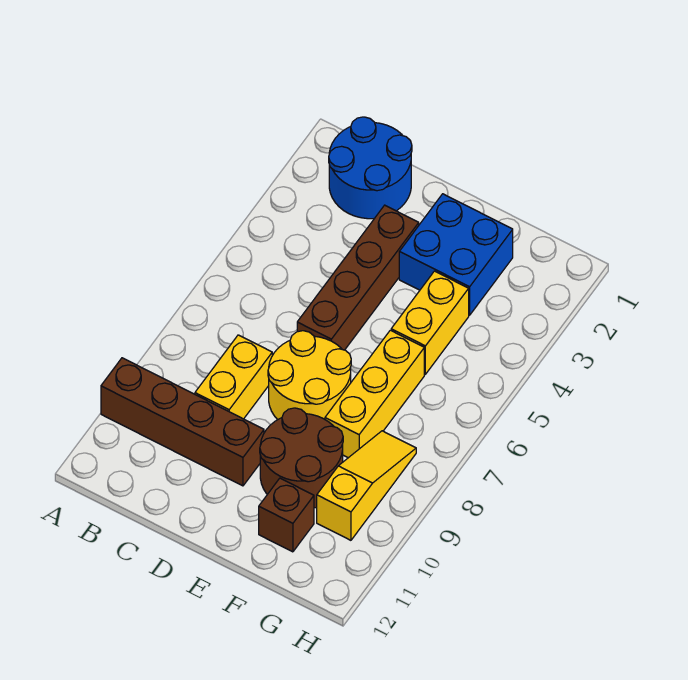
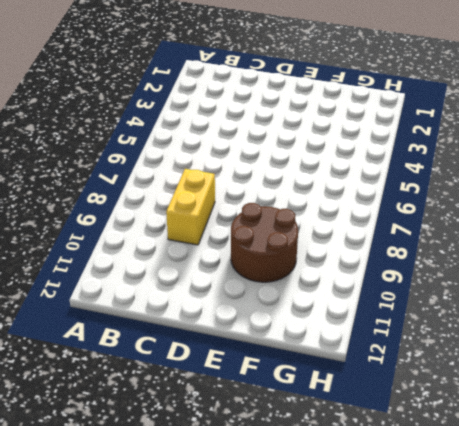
none -> brown brick A10:D10 level 1
none -> blue round brick B1:C2 level 1

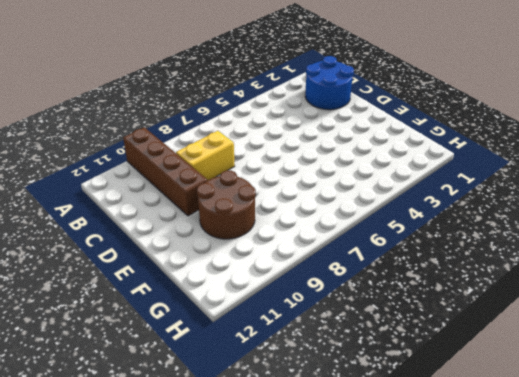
none -> brown brick D3:D6 level 1
none -> yellow round brick D7:E8 level 1

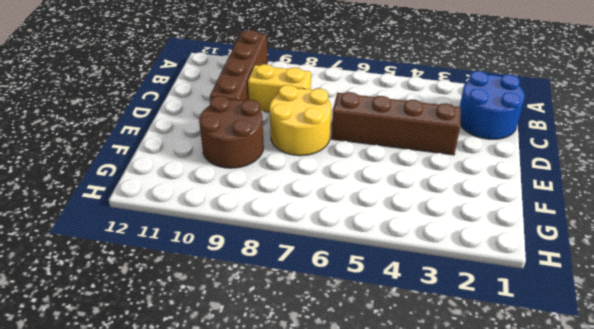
none -> blue brick E2:F3 level 1
none -> yellow brick F4:F5 level 1

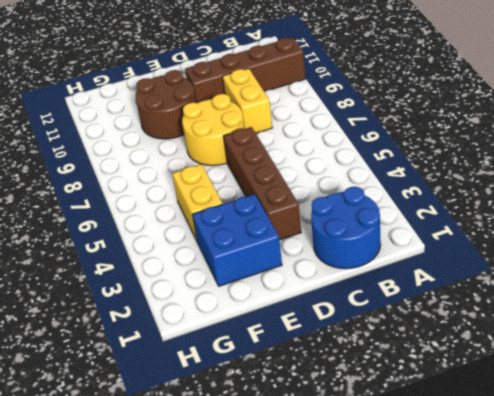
none -> yellow brick F6:F8 level 1
none -> brown brick F11 level 1

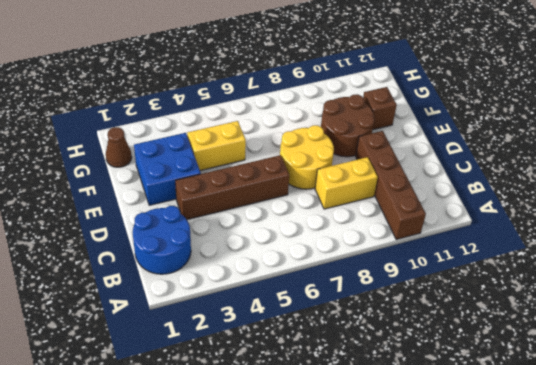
brown cone G1 level 1 -> none
none -> yellow brick F6:F8 level 1
none -> yellow slope G8:G10 level 1 top 10

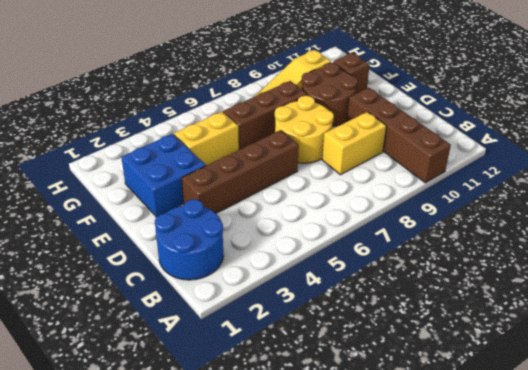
brown brick F6:F8 level 1 -> yellow brick F6:F8 level 1

